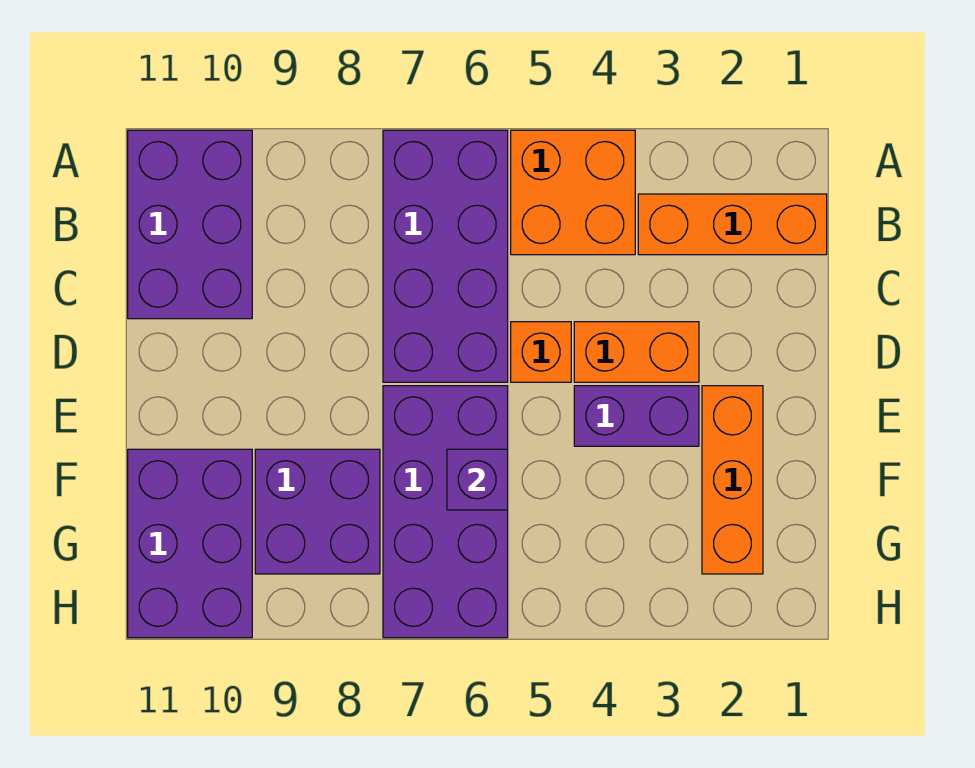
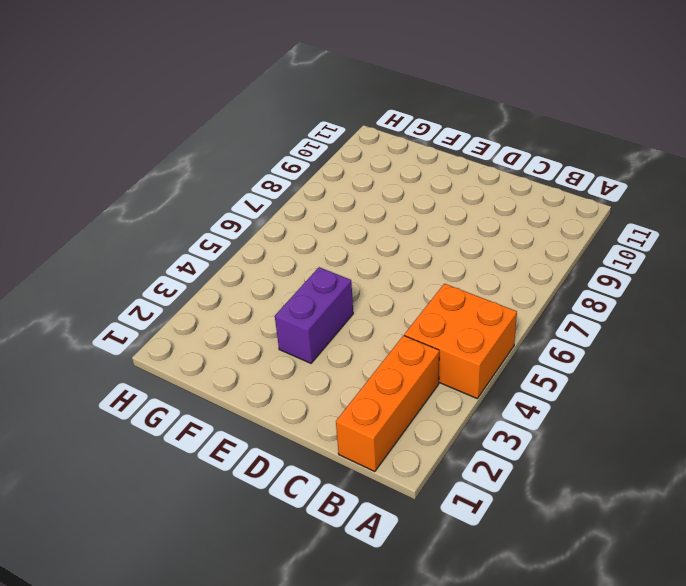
none -> purple brick A6:D7 level 1
none -> purple brick A10:C11 level 1
none -> orange brick D3:D4 level 1

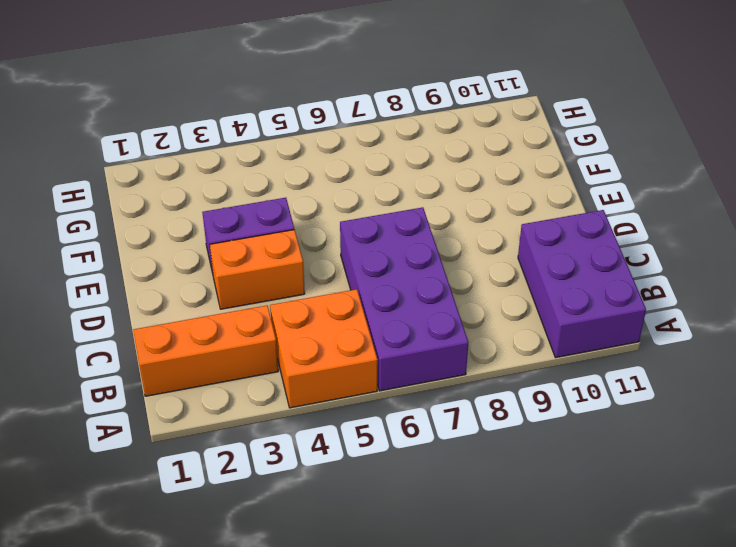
none -> orange brick D5 level 1
none -> orange brick E2:G2 level 1
none -> purple brick E6:H7 level 1

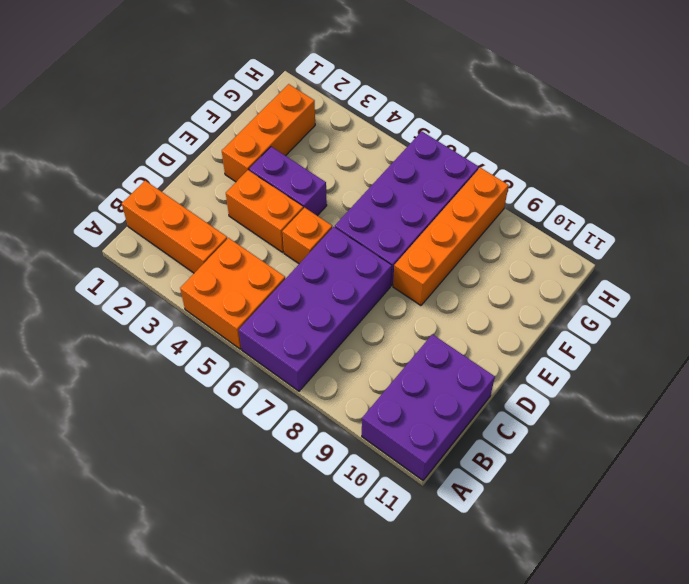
orange brick E8:H8 level 1 -> purple brick F8:G9 level 1
none -> purple brick F10:H11 level 1
none -> purple brick F6 level 2

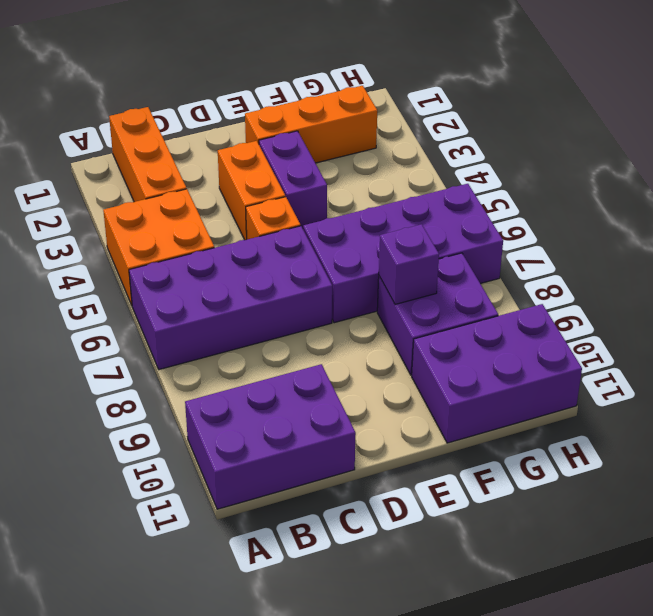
purple brick F8 level 2 -> purple brick F6 level 2

